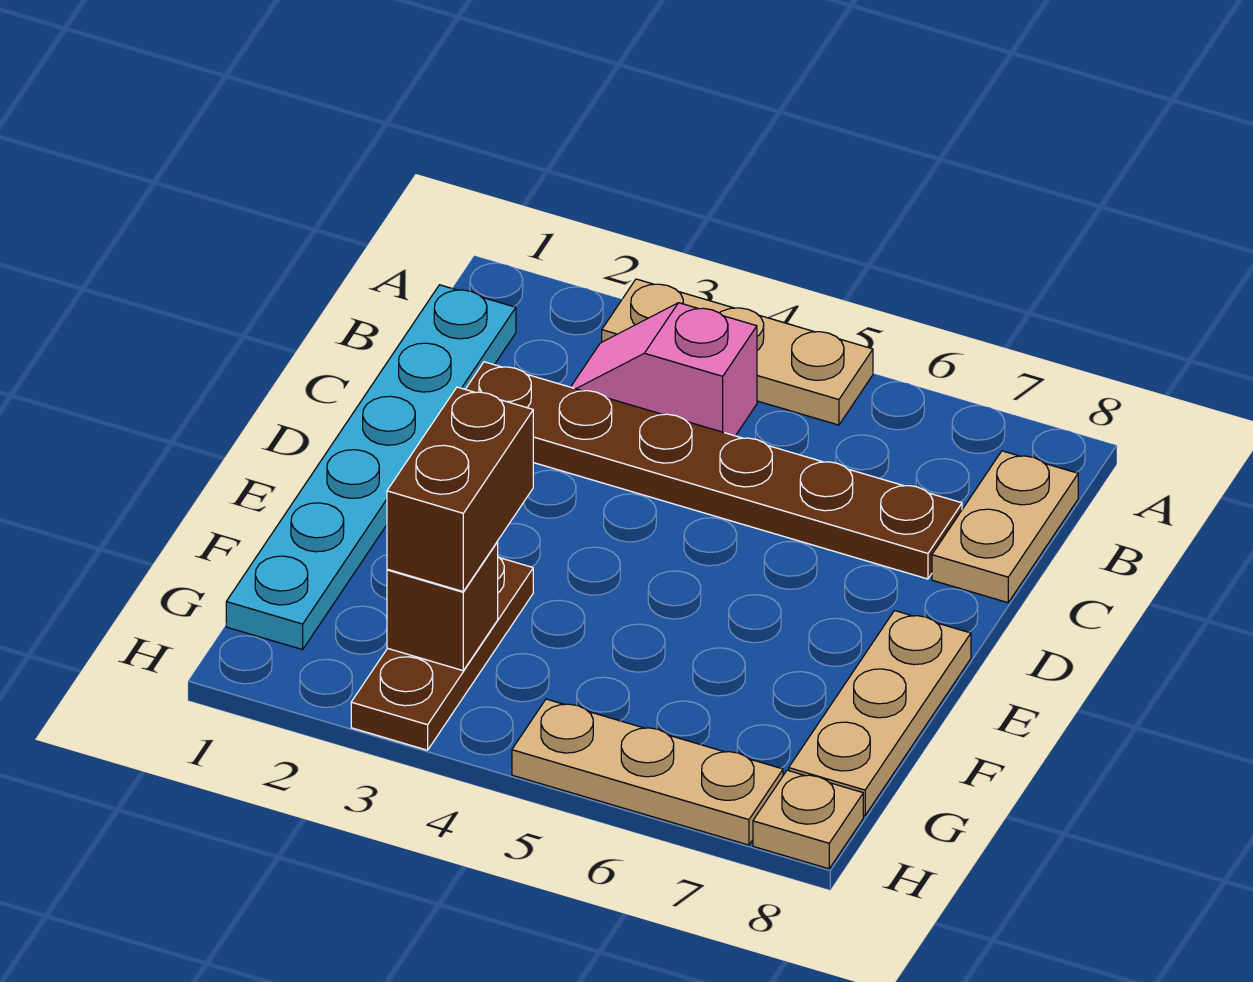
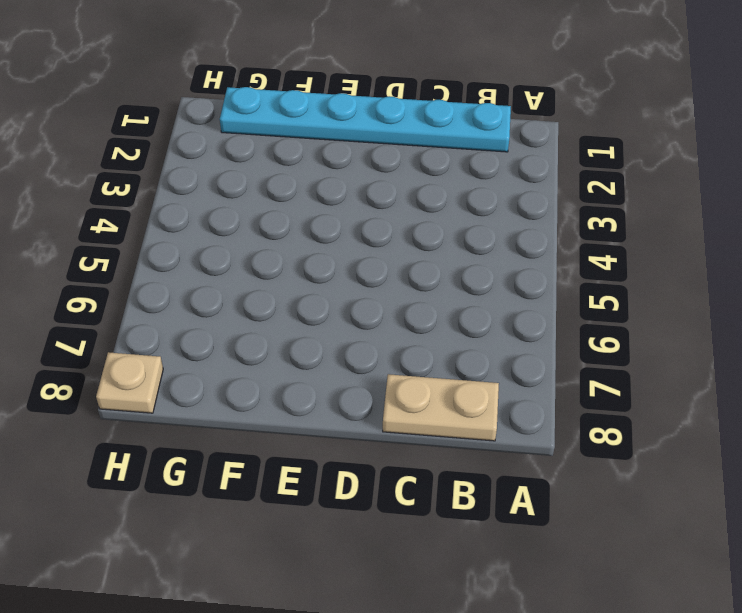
none -> tan plate A3:A5 level 1
none -> pink slope B3:B4 level 1 top 4

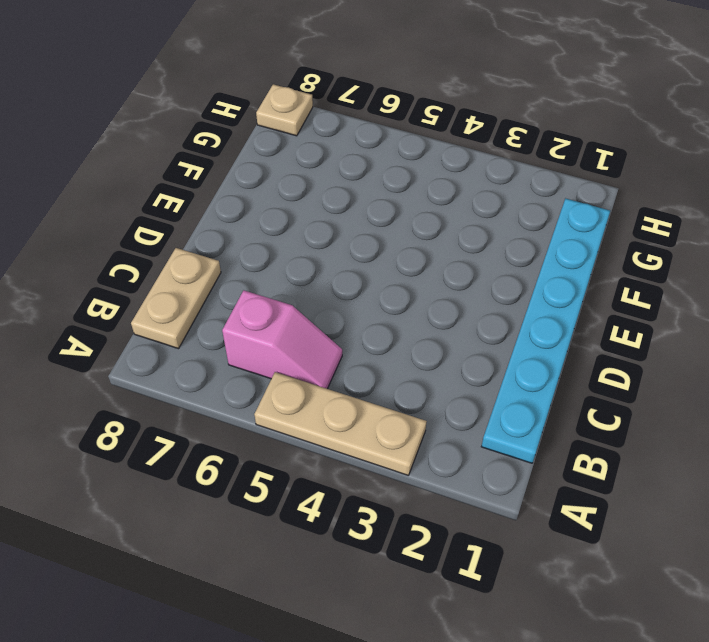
pink slope B5:B6 level 1 top 6 -> pink slope B3:B4 level 1 top 4
none -> brown plate C2:C7 level 1
none -> tan plate E8:G8 level 1

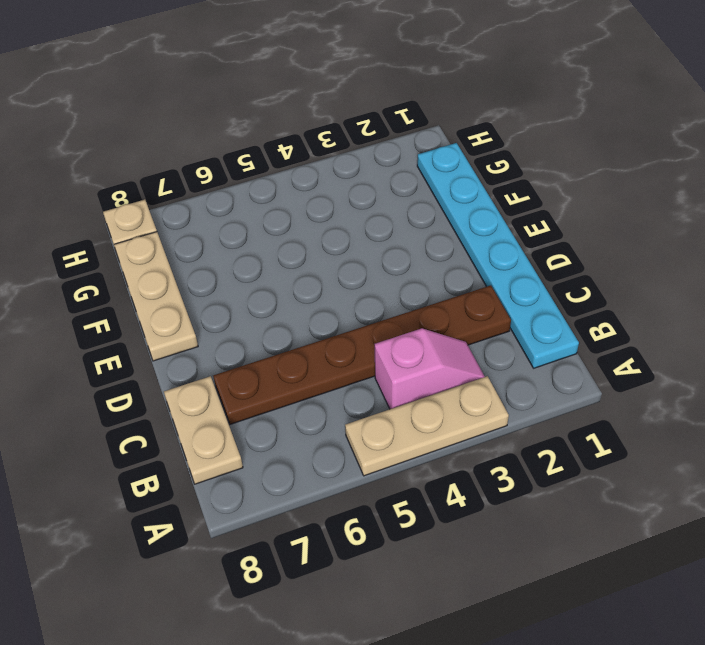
none -> brown plate F3:H3 level 1
none -> tan plate H5:H7 level 1

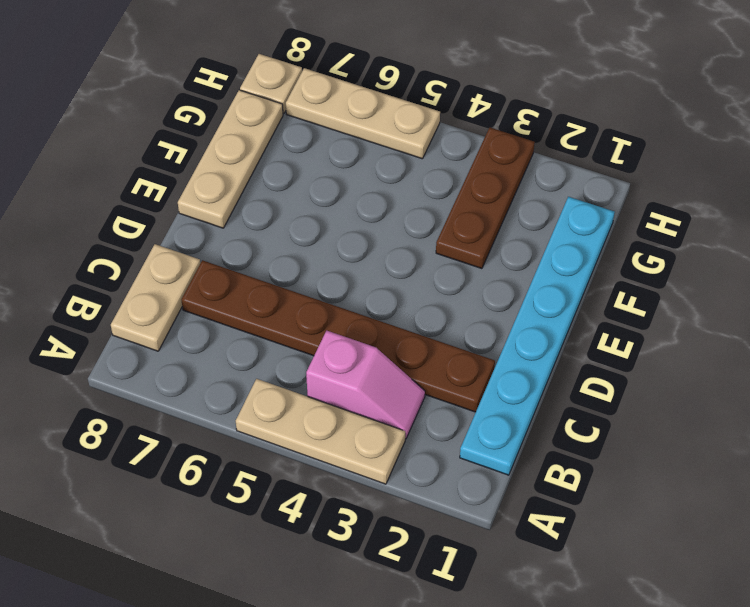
none -> brown brick G3 level 2
none -> brown brick F3:G3 level 3

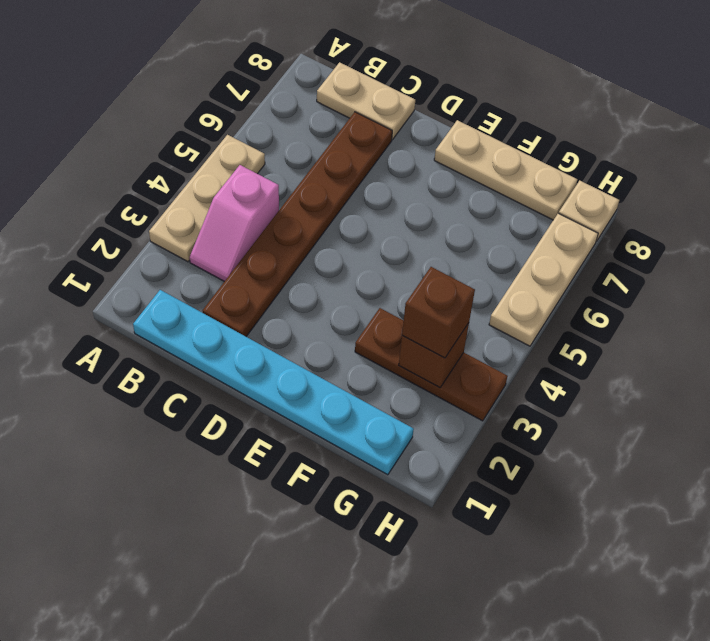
brown brick G3 level 3 -> brown brick F3:G3 level 3

